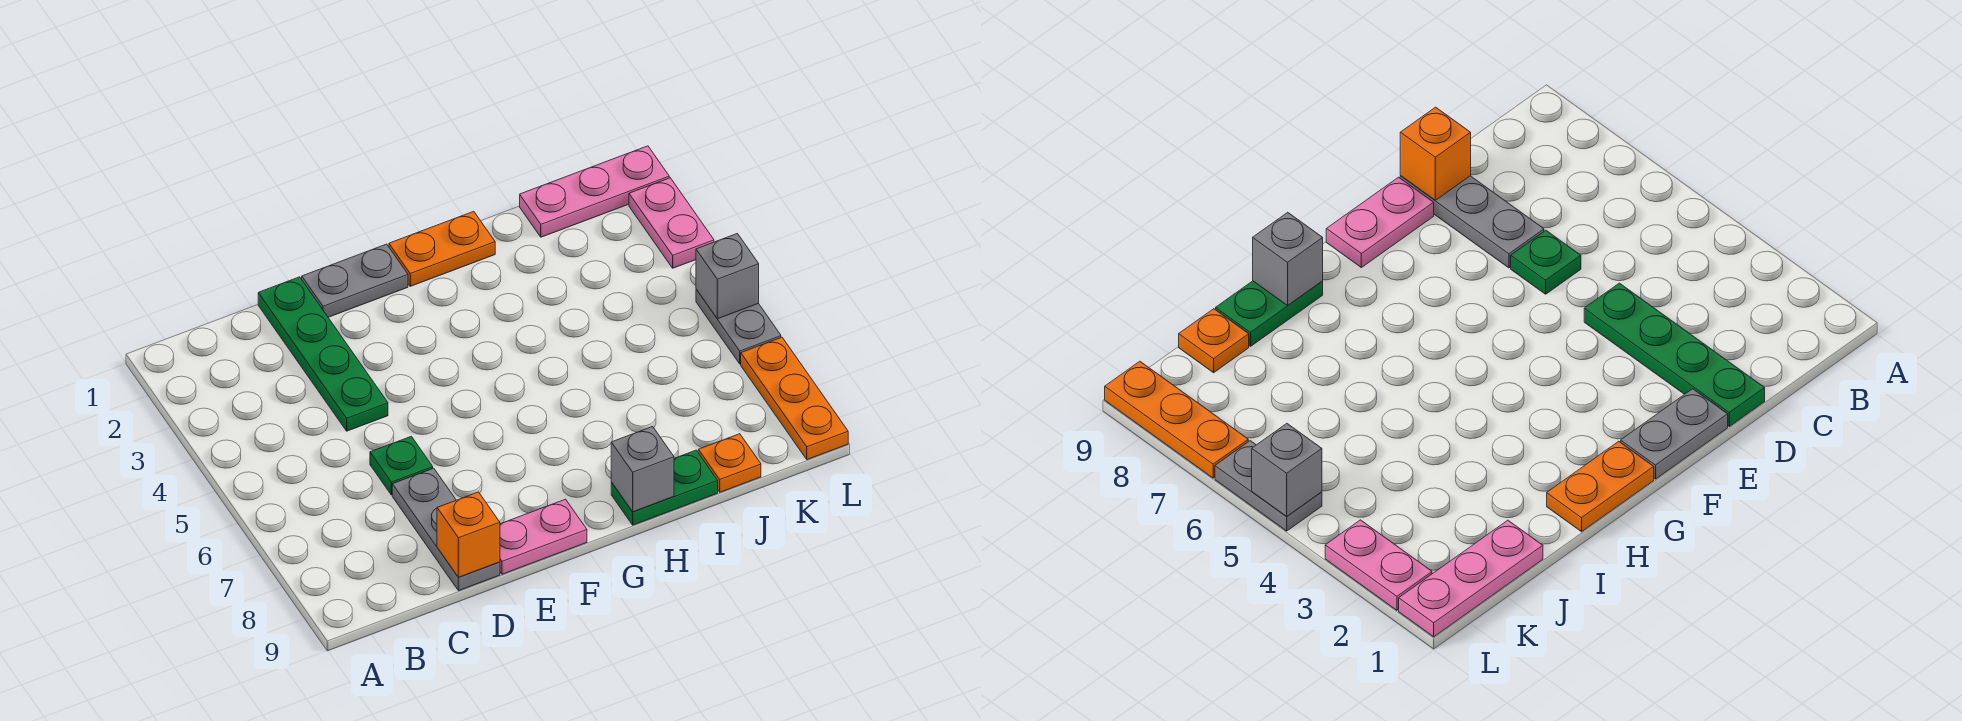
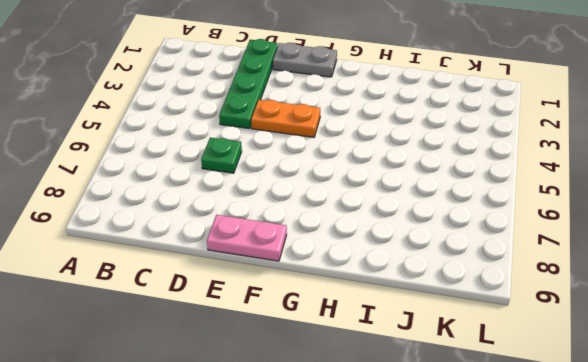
orange plate E4:F4 level 1 -> orange plate G1:H1 level 1
none -> grey plate D7:D9 level 1
none -> green plate H9:I9 level 1
none -> pink plate J1:L1 level 1

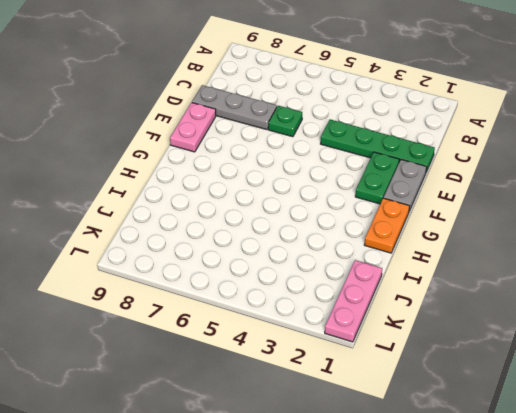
green plate E2:F2 level 1 -> green plate H9:I9 level 1
none -> orange plate J9 level 1
none -> pink plate L2:L3 level 1
none -> grey plate L5:L6 level 1

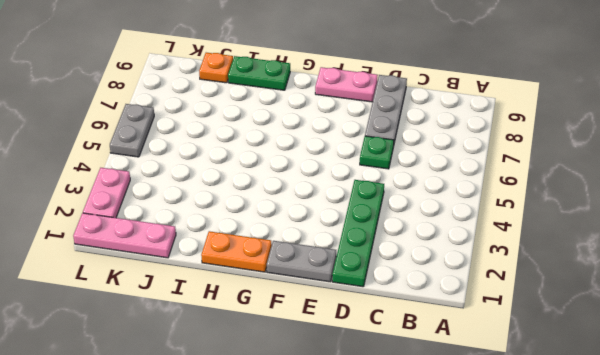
none -> orange plate L7:L9 level 1
none -> orange brick D9 level 2
none -> grey brick H9 level 2

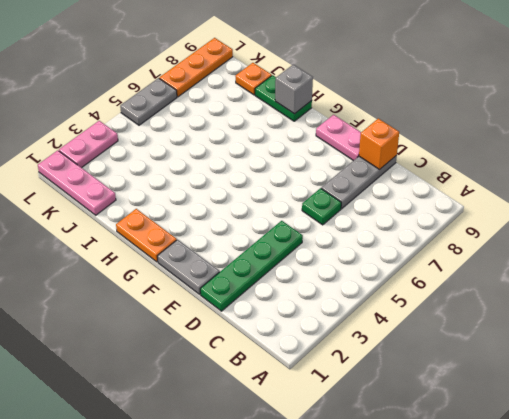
none -> grey brick L5 level 2

